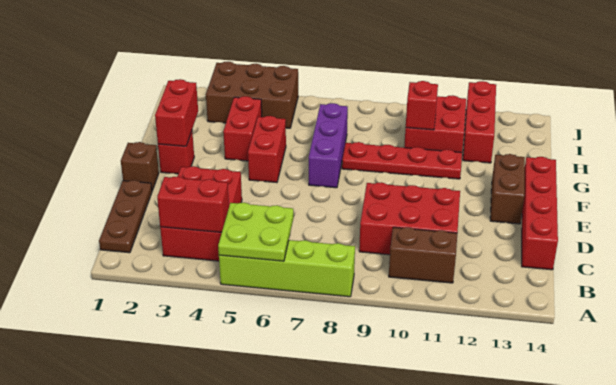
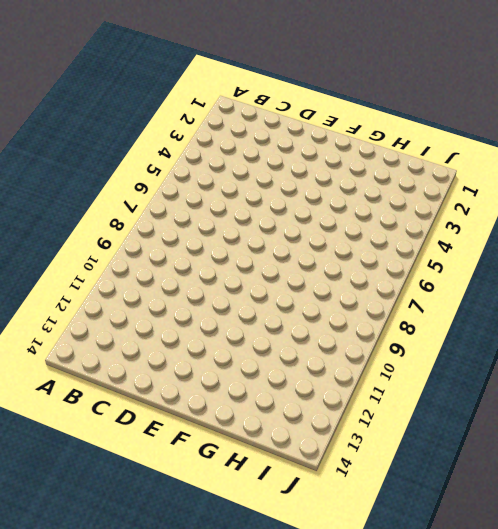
none -> lime brick A5:A8 level 1
none -> brown plate B1:D1 level 1
none -> red brick B3:D4 level 1

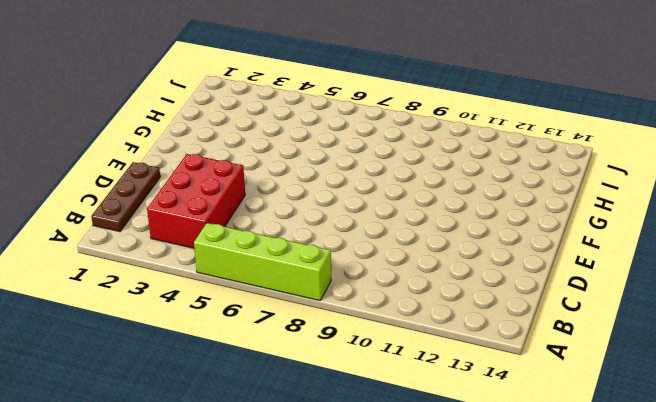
none -> brown brick B10:B11 level 1
none -> red brick C9:D11 level 1
none -> red brick C14:F14 level 1

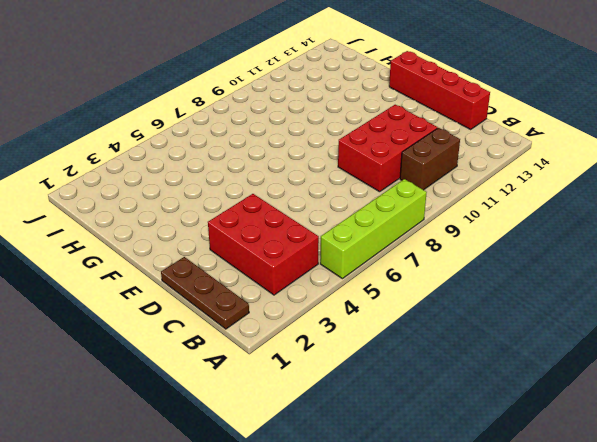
none -> brown brick E1 level 1
none -> brown brick E13:F13 level 1
none -> red brick F2 level 1

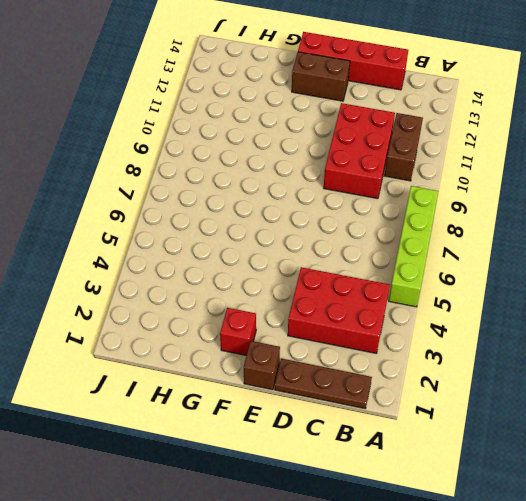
none -> red brick F5:G5 level 1
none -> purple brick F7:H7 level 1
none -> red brick G4:H4 level 1

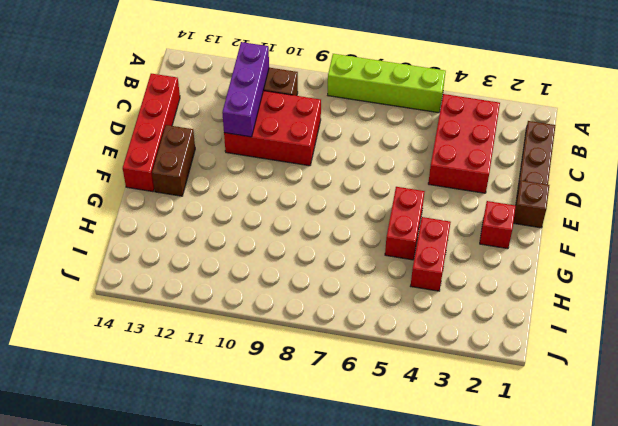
purple brick B11:D11 level 2 -> purple brick F7:H7 level 1
none -> red plate G8:G11 level 1
none -> red brick H10:I11 level 1
none -> red brick H12:J12 level 1

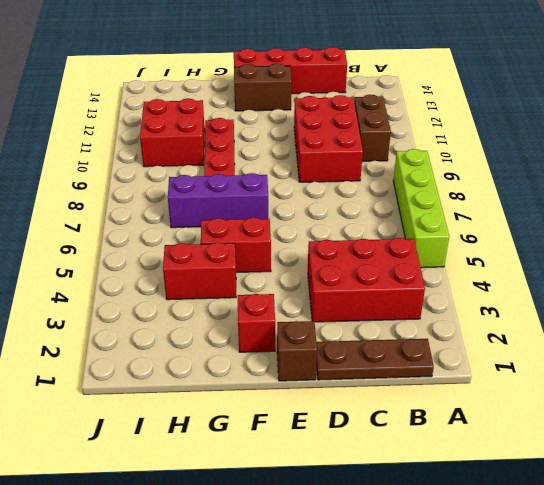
none -> red brick H12:J12 level 1
none -> brown brick I3:J5 level 1
none -> lime plate A5:B6 level 2

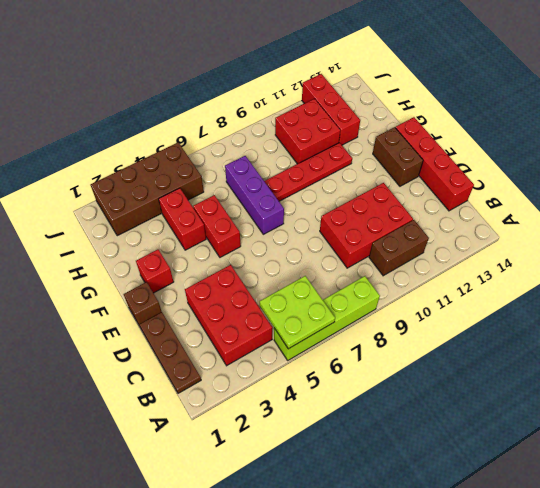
brown brick I2:J5 level 1 -> brown brick I3:J5 level 1
none -> red brick B3:B4 level 2
none -> red brick F2:G2 level 2
none -> red brick H10 level 2

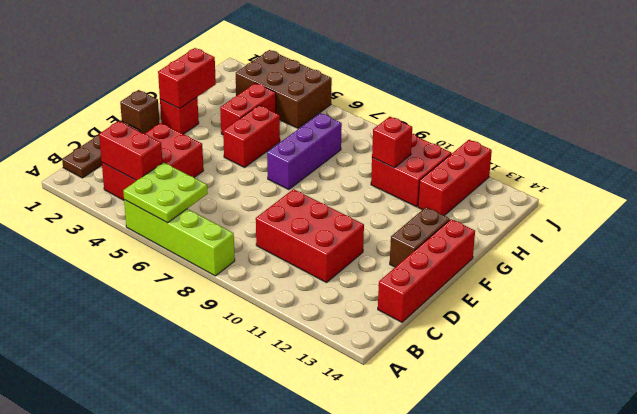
none -> brown brick B10:B11 level 1
none -> red plate G8:G11 level 1

